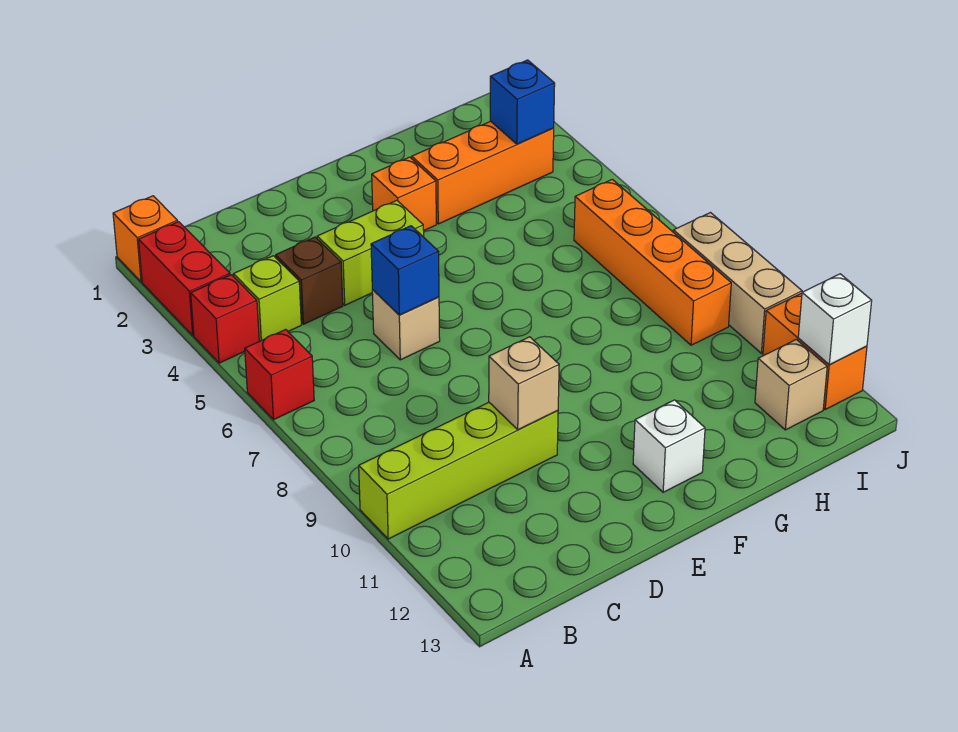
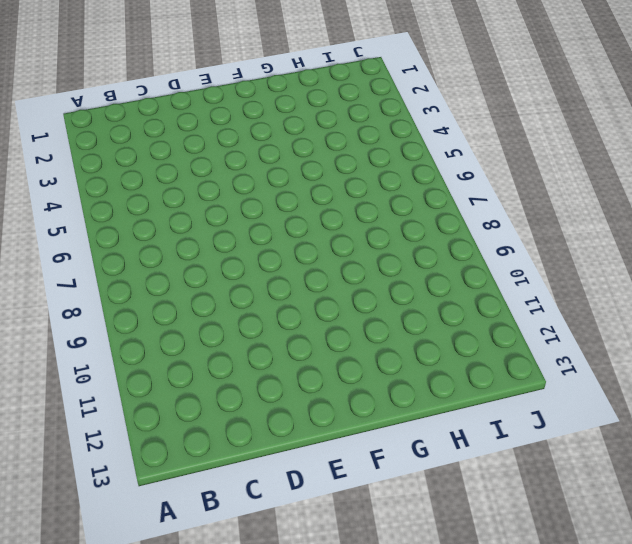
none -> orange brick A1 level 1
none -> red brick A2:A3 level 1
none -> red brick A4 level 1

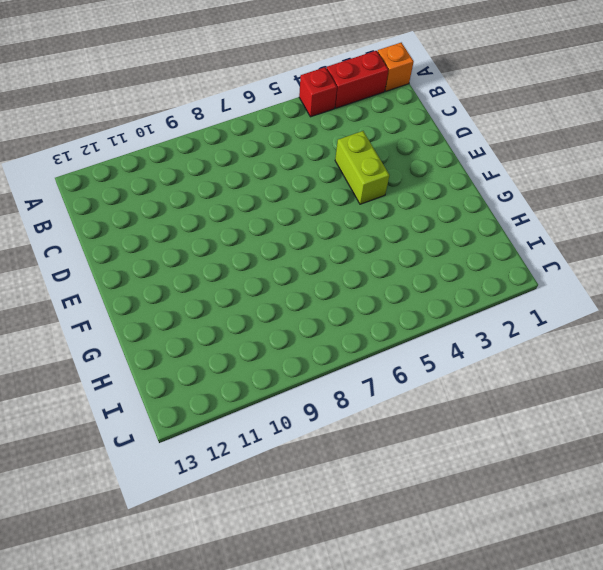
none -> red brick A6 level 1
none -> lime brick A10:D10 level 1
none -> lime brick B4 level 1

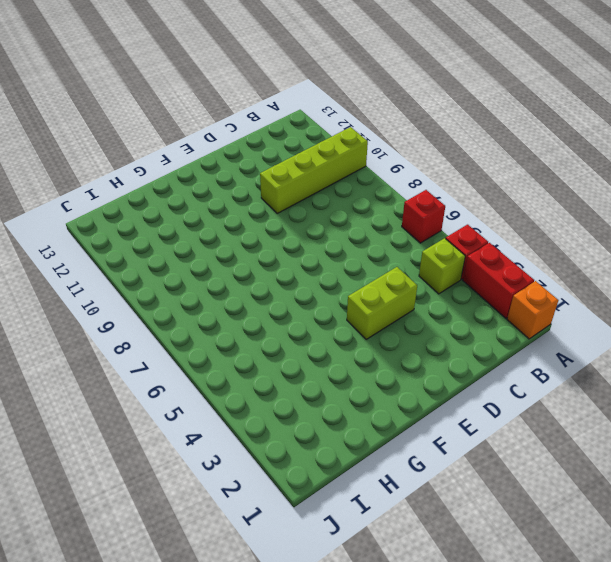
none -> brown brick C4 level 1
none -> tan brick D6 level 1
none -> orange brick F3 level 1

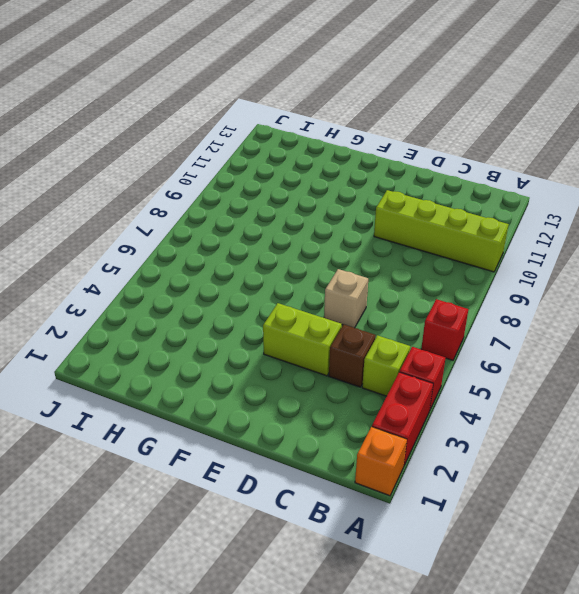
none -> orange brick F3 level 1
none -> white brick F12 level 1
none -> orange brick G3:I3 level 1

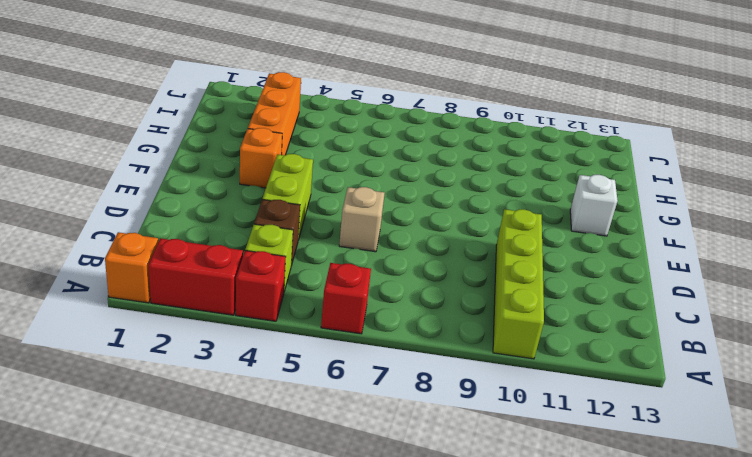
none -> orange brick I6:I9 level 1
none -> tan brick I12 level 1
none -> tan brick J8:J10 level 1

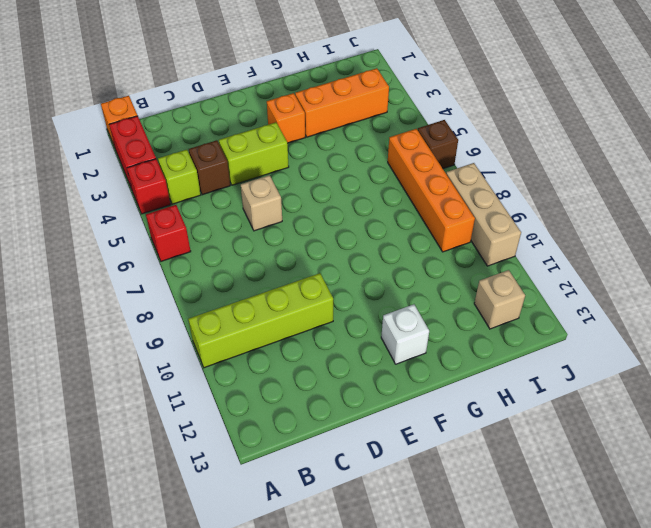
brown brick J6 level 1 -> none
none -> orange brick J11:J12 level 1
none -> blue brick D6 level 2
none -> tan brick D10 level 2

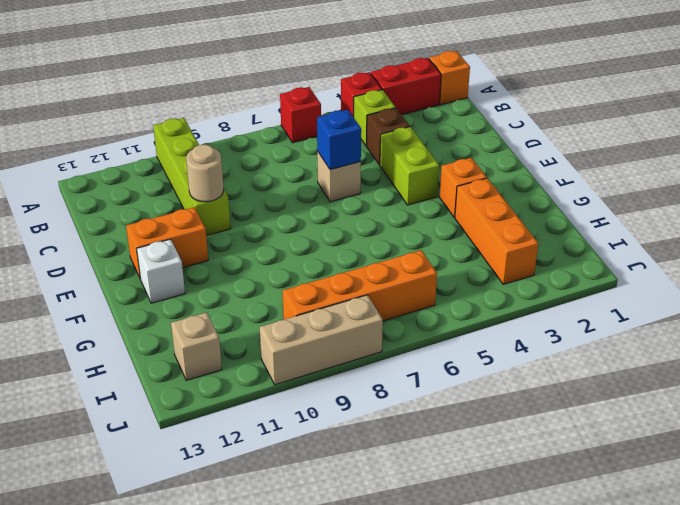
tan round brick D10 level 2 -> tan brick D10 level 2
orange brick E11:E12 level 1 -> orange brick J11:J12 level 1
none -> blue brick I3 level 2
none -> white brick J12 level 2

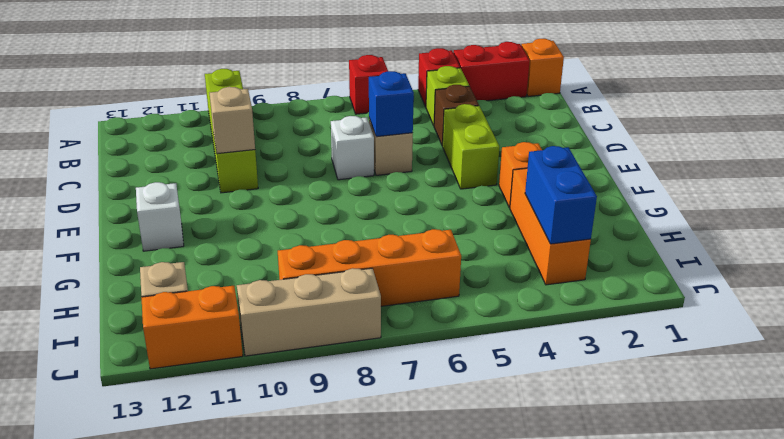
white brick D7 level 1 -> white brick J12 level 2
blue brick H3:I3 level 2 -> blue brick I3 level 2

